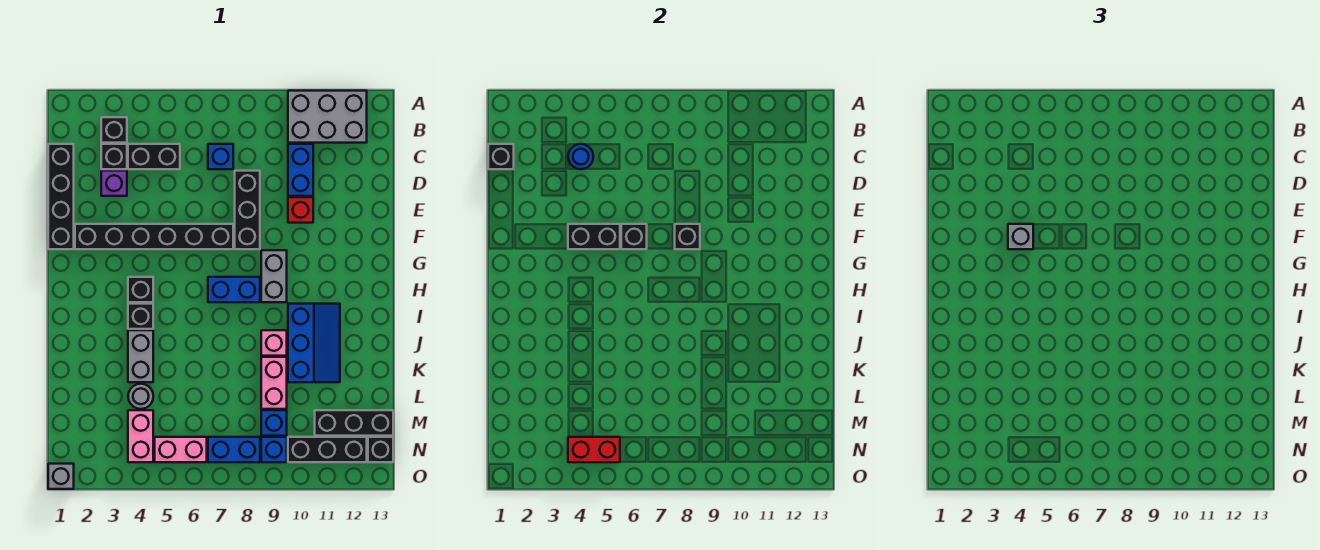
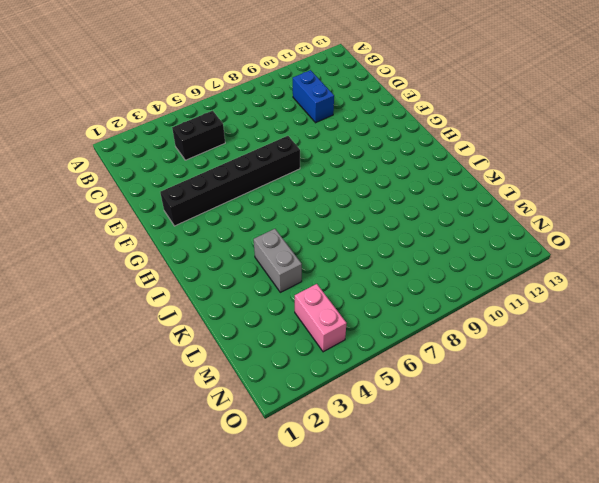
none -> grey brick A10:B12 level 1
none -> black brick B3 level 1
none -> black brick C1:F1 level 1
none -> black brick C3 level 1

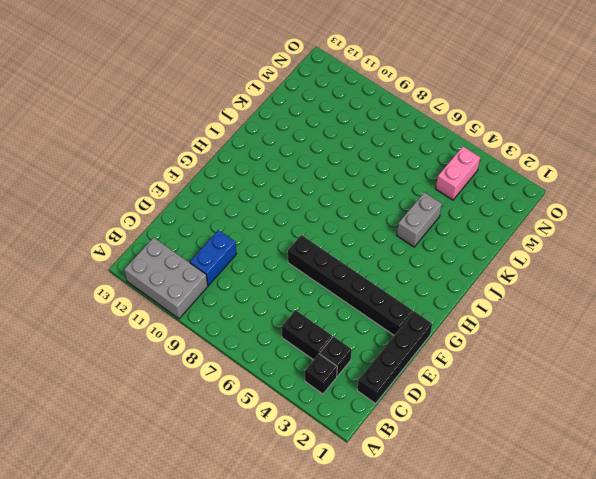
none -> blue brick C7 level 1
none -> purple brick D3 level 1
none -> black brick D8:F8 level 1
none -> red brick E10 level 1

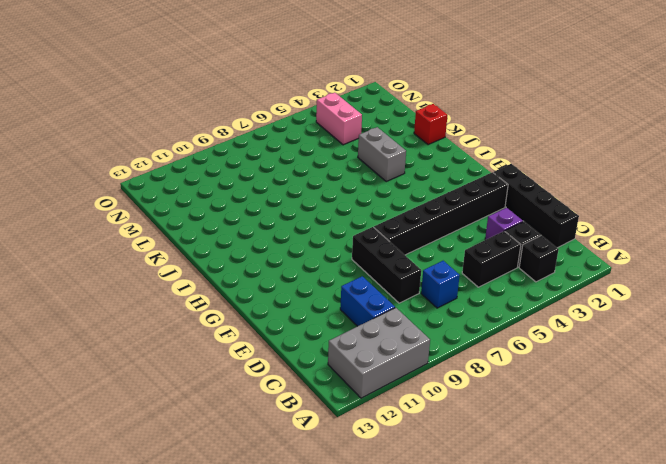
red brick K1 level 1 -> red brick E10 level 1
none -> grey brick G9:H9 level 1
none -> black brick H4 level 1
none -> blue brick H7:H8 level 1
none -> black brick I4 level 1

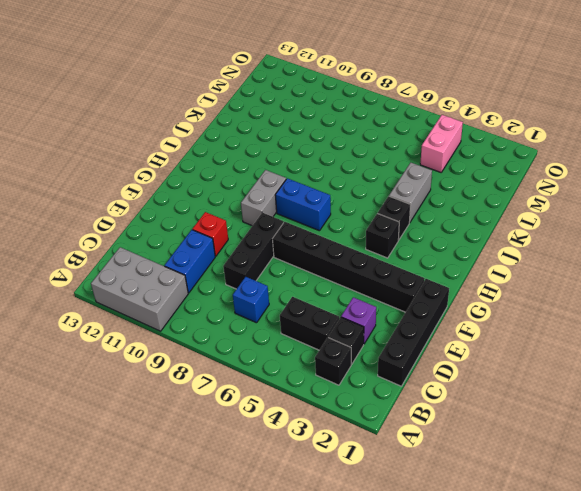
none -> blue slope I10:K11 level 1 top 10
none -> pink brick J9 level 1
none -> pink brick K9:L9 level 1
none -> grey round brick L4 level 1

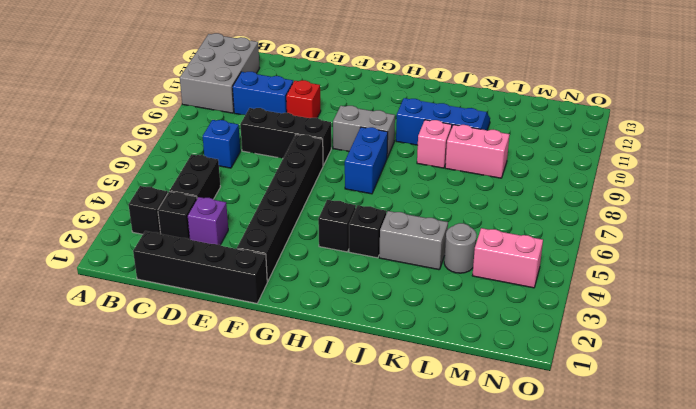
none -> blue brick M9 level 1
none -> black brick M11:M13 level 1
none -> pink brick N5:N6 level 1
none -> blue brick N7:N8 level 1

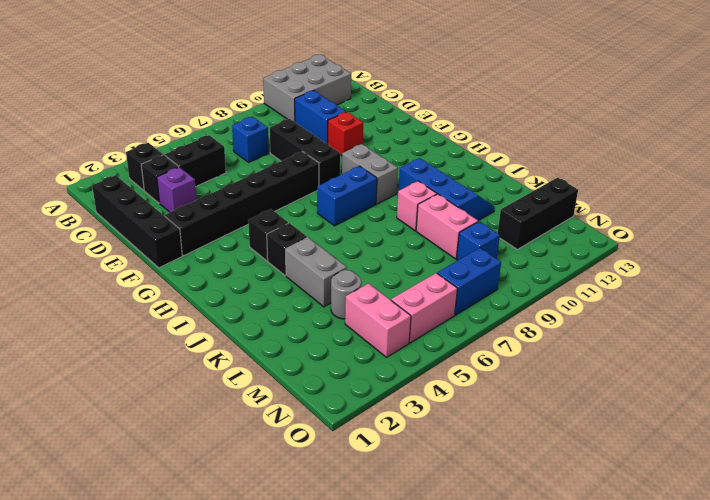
none -> blue brick N9 level 1
none -> black brick N10:N12 level 1
none -> black brick N13 level 1
none -> grey brick O1 level 1

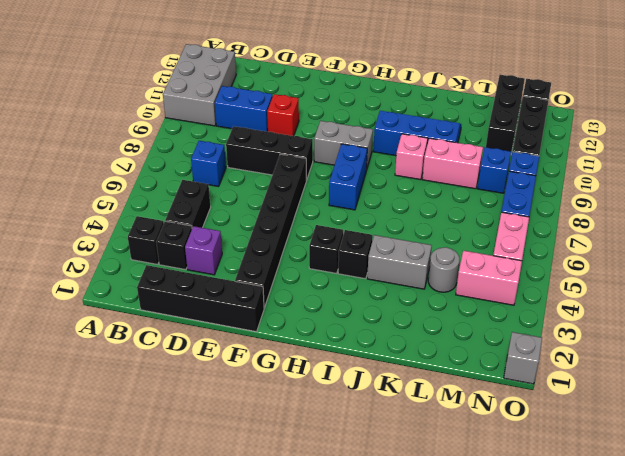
none -> black brick C1 level 2
none -> blue round brick C4 level 2
none -> black brick F4:F5 level 2
none -> black brick F6 level 2

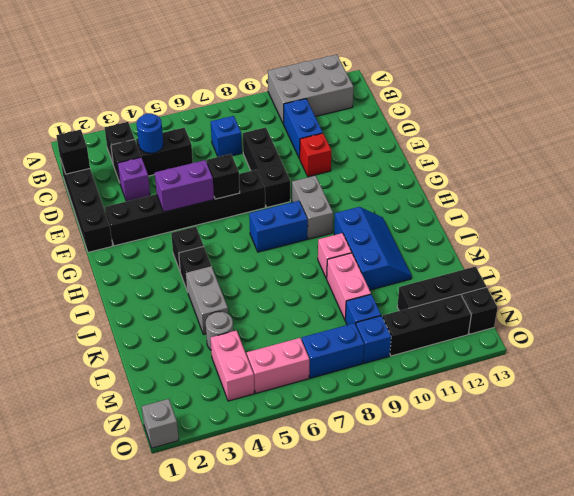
purple brick F4:F5 level 2 -> black brick F4:F5 level 2
none -> black brick F8 level 2
none -> red brick N4:N5 level 2
none -> grey brick F4 level 3

